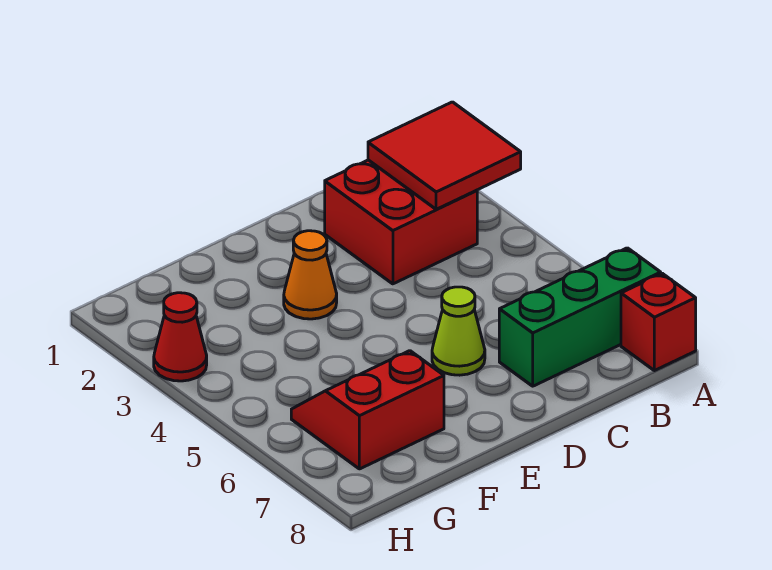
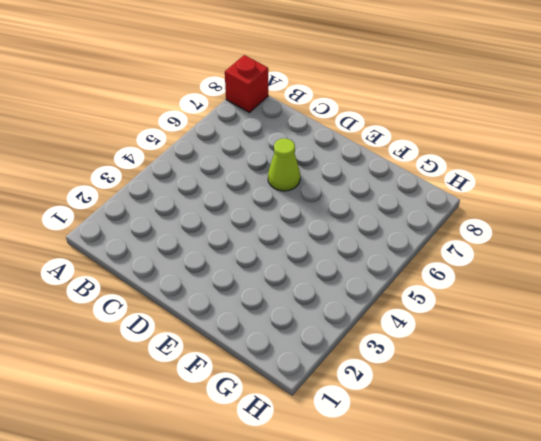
none -> green brick A7:C7 level 1
none -> red brick B2:C3 level 1

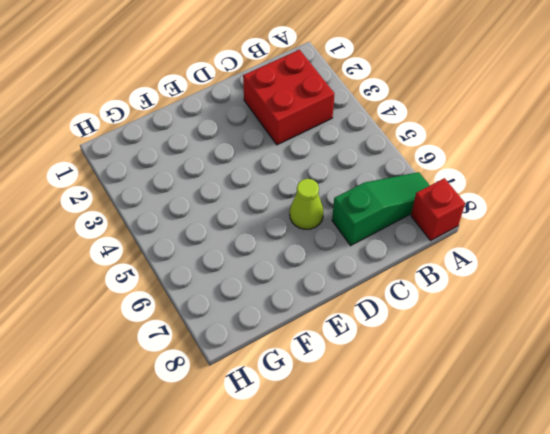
green slope A7:C7 level 1 top C -> green brick A7:C7 level 1
none -> orange cone E3 level 1
none -> red slope F6:G7 level 1 top 7

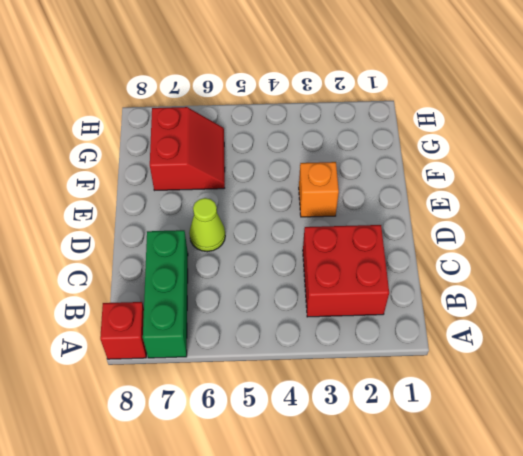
orange brick E3 level 1 -> orange cone E3 level 1
none -> red cone H3 level 1
none -> red tile A2:B3 level 2

